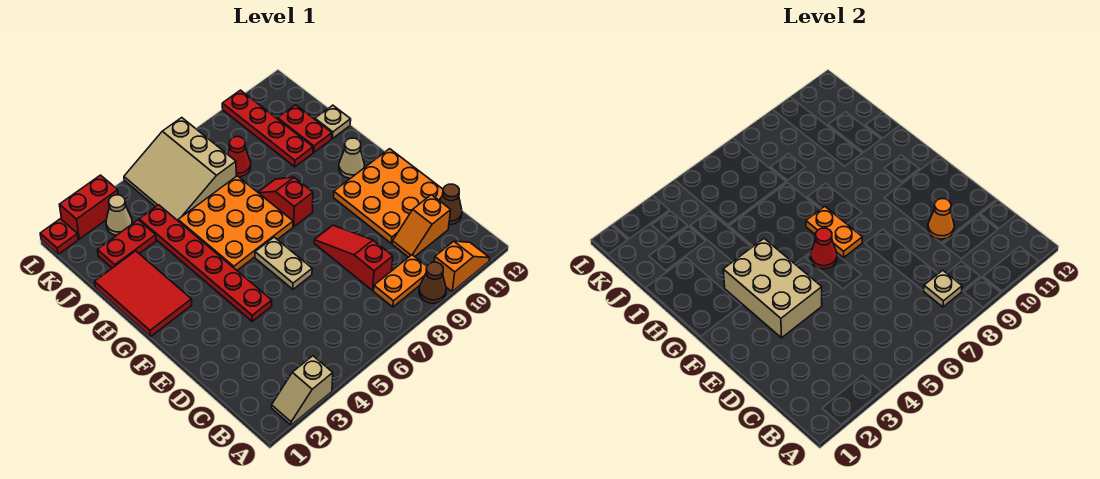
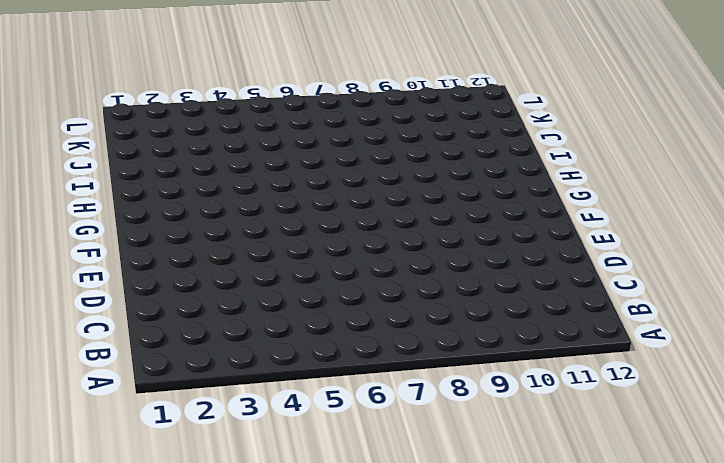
none -> tan slope A2:A3 level 1 top 3
none -> brown cone A9 level 1
none -> orange slope A10:A11 level 1 top 10

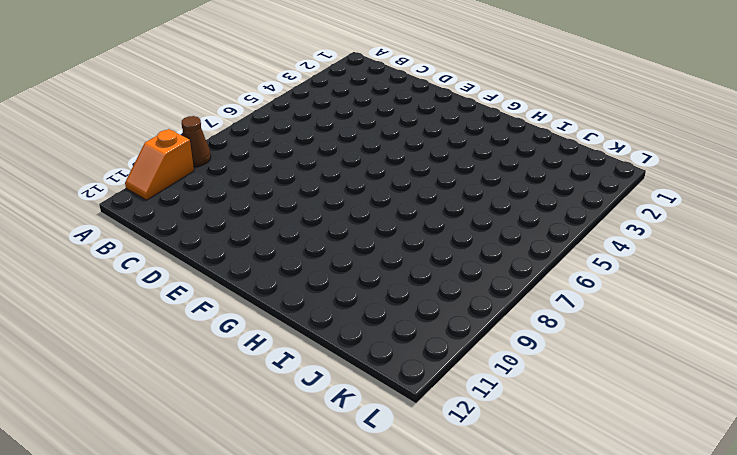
none -> tan slope A2:A3 level 1 top 3
none -> orange plate B8:B9 level 1
none -> red slope C8:E8 level 1 top C

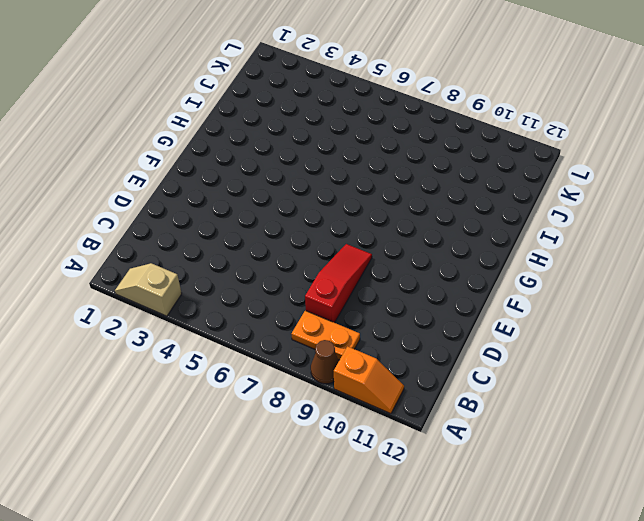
none -> orange slope C10:C11 level 1 top 11
none -> brown cone C12 level 1
none -> orange plate D10:F12 level 1

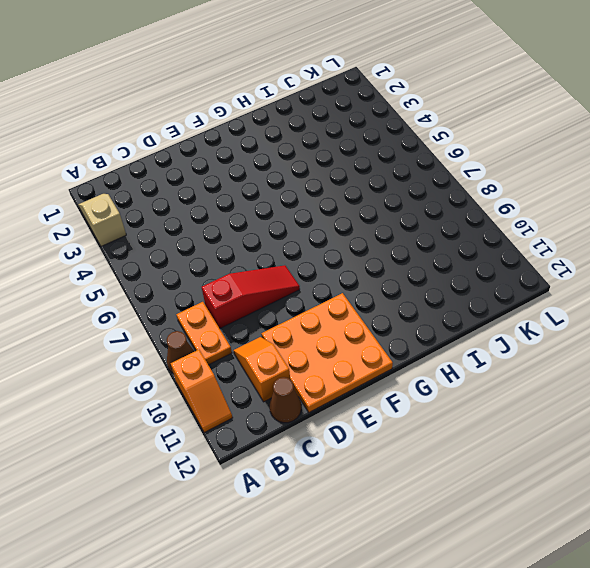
none -> red plate E4:J4 level 1
none -> tan plate E6:F6 level 1
none -> red tile G1:I2 level 1

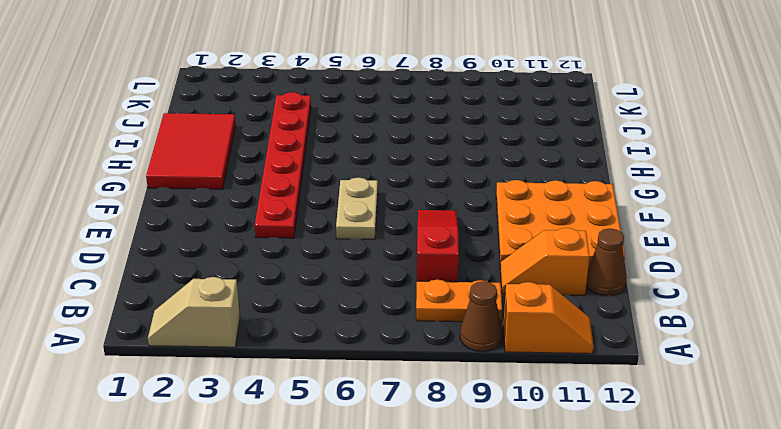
none -> orange plate G5:I7 level 1
none -> red slope G8:H8 level 1 top G
none -> tan cone G11 level 1

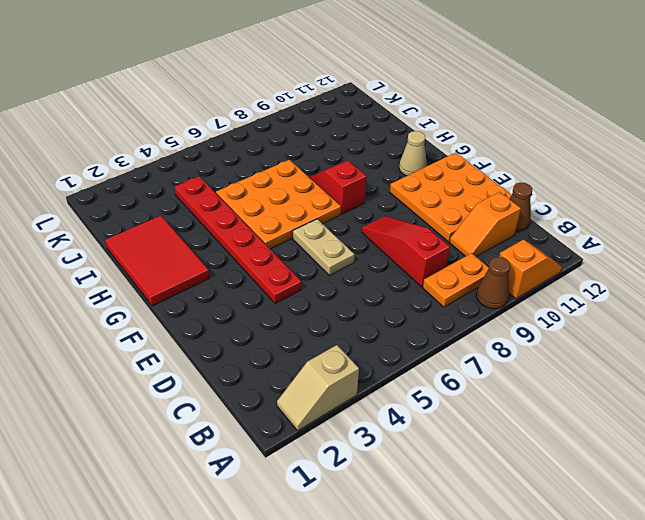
none -> red plate I10:L10 level 1
none -> red plate I11:J11 level 1
none -> tan plate I12 level 1

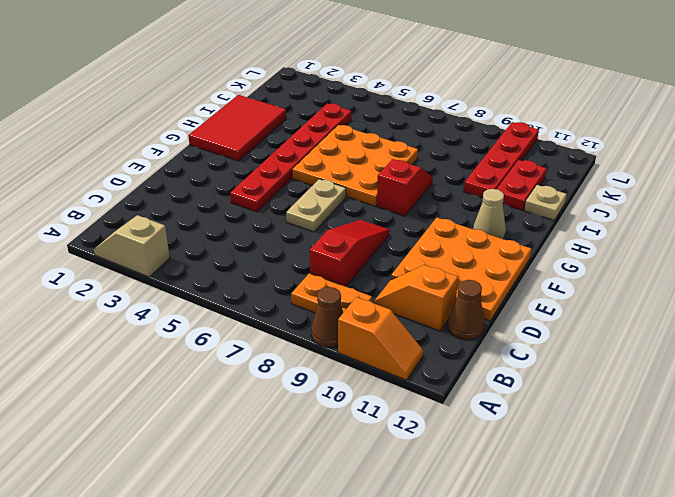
none -> red plate J2:J3 level 1
none -> tan slope J5:L7 level 1 top 7
none -> red cone J8 level 1

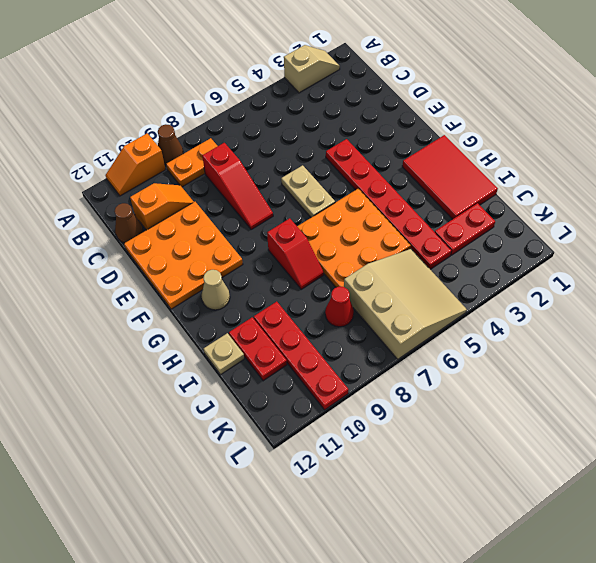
none -> tan cone K3 level 1
none -> red plate L1 level 1
none -> red brick L2:L3 level 1

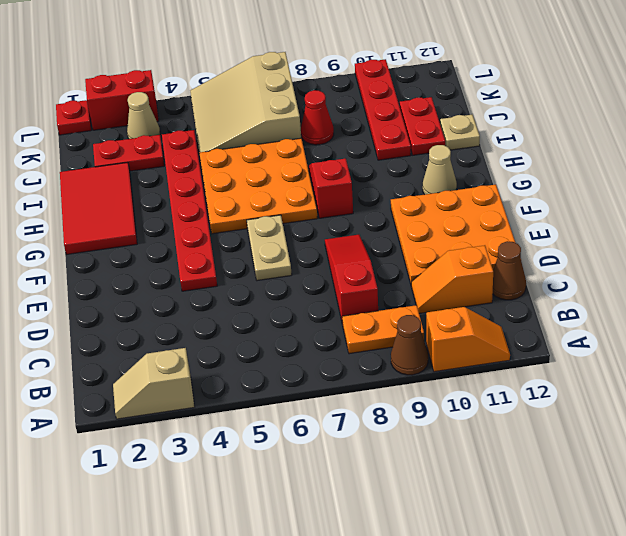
none -> tan plate B8 level 2
none -> orange cone D10 level 2
none -> tan brick E3:G4 level 2

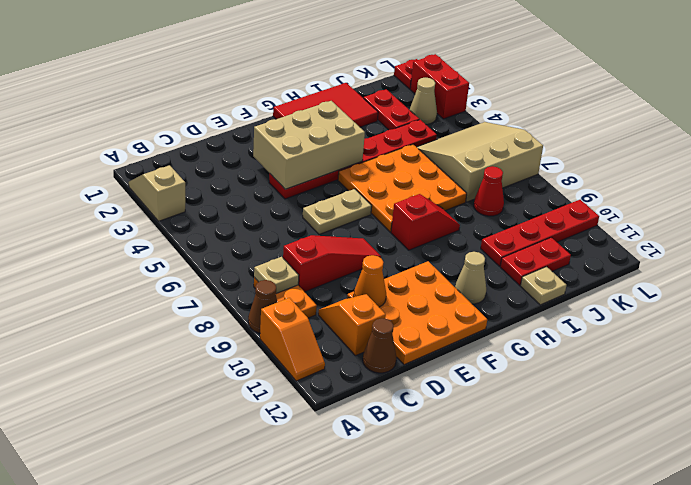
none -> red cone F6 level 2
none -> orange plate F7:G7 level 2

